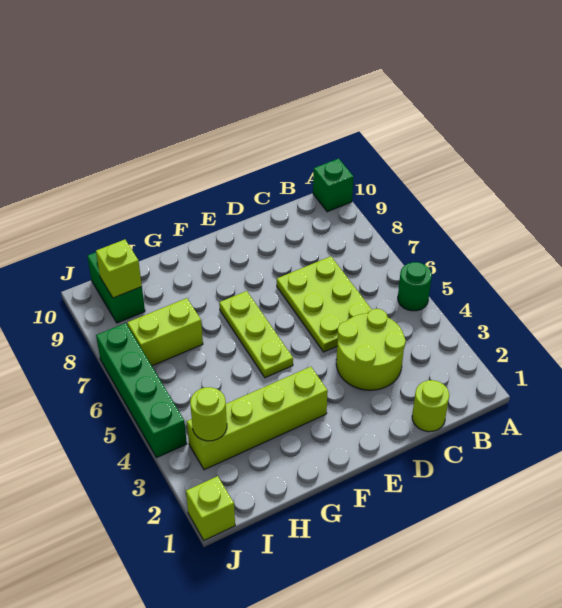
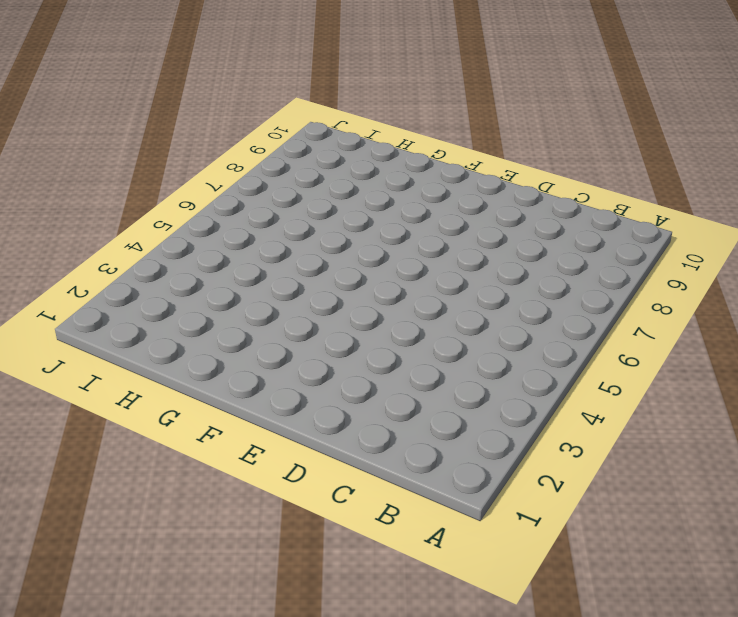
none -> green round brick A5 level 1
none -> green brick A10 level 1
none -> lime round brick C1 level 1

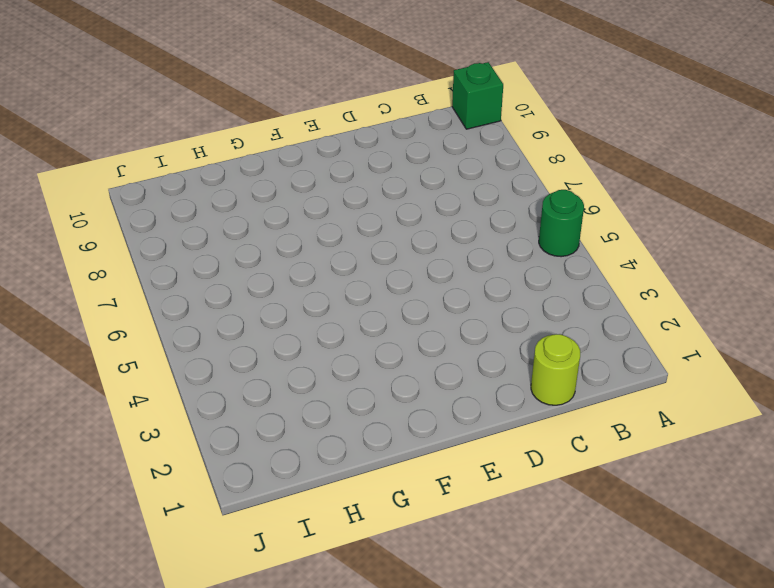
none -> lime round brick C3:D4 level 1
none -> lime plate C5:D7 level 1
none -> lime brick F3:I3 level 1

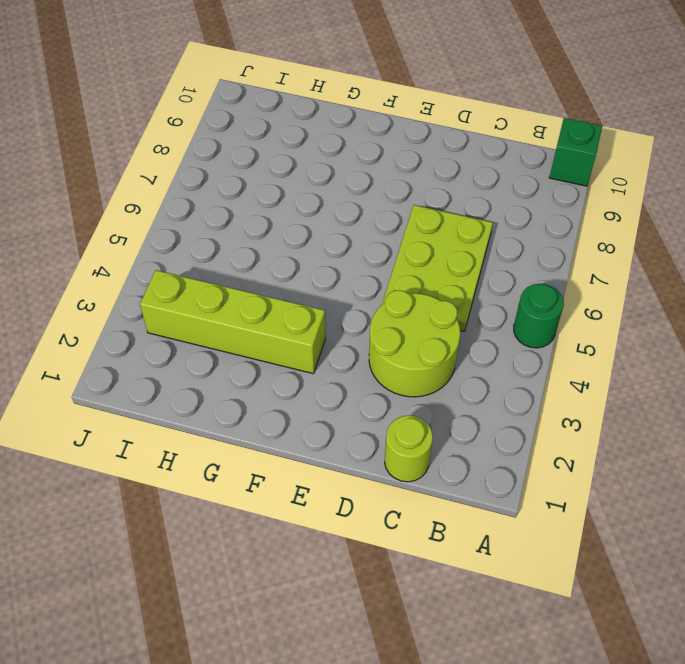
none -> lime plate F5:F7 level 1
none -> lime brick H7:I7 level 1
none -> green brick I9:I10 level 1

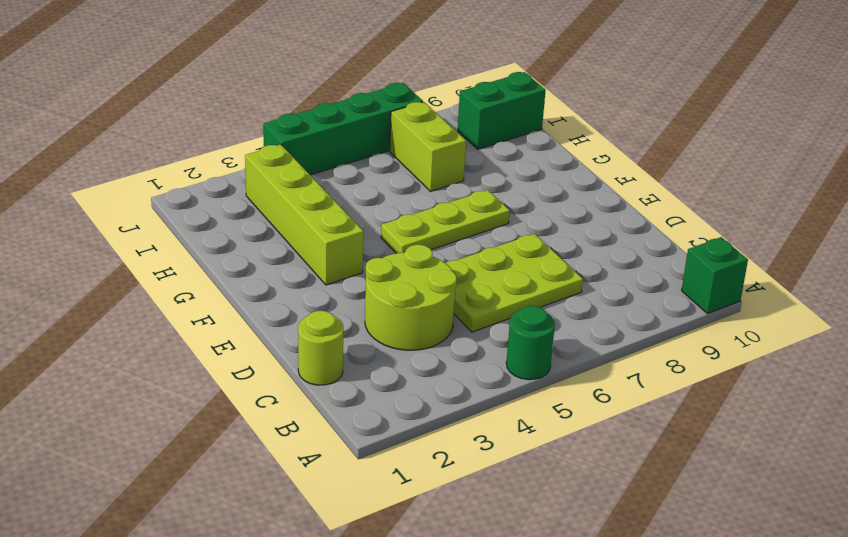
none -> lime brick J1 level 1
none -> lime round brick I3 level 2
none -> lime brick I9 level 2

